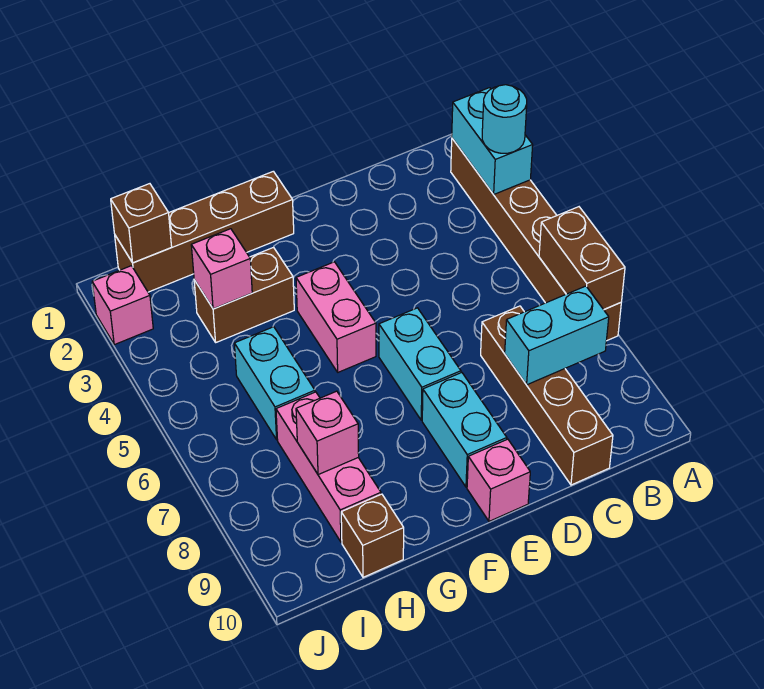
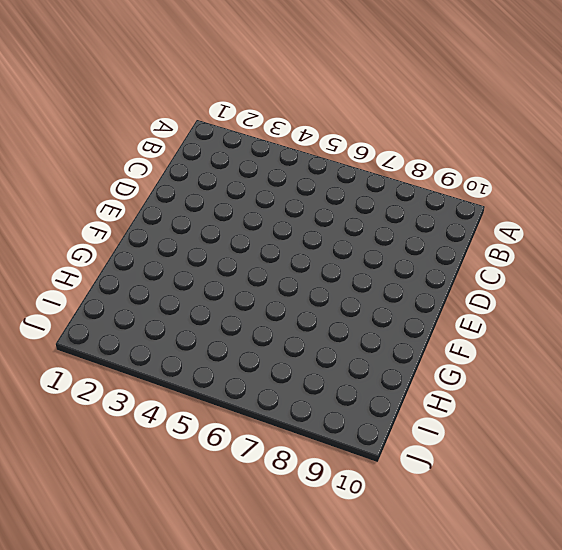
none -> brown brick A2:A7 level 1
none -> brown brick C7:C10 level 1
none -> cyan brick E6:E7 level 1

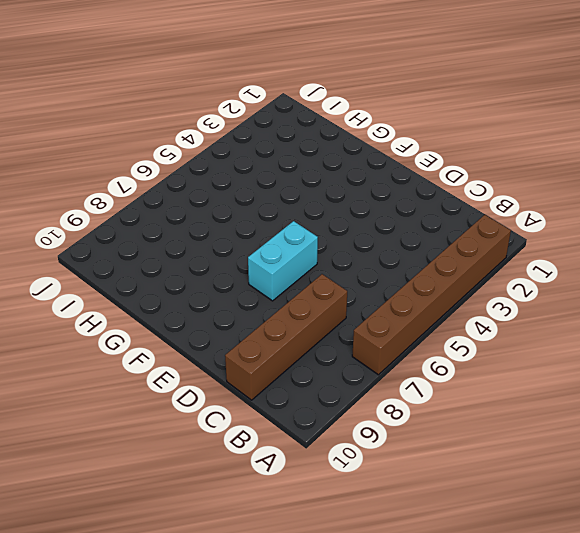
none -> cyan brick E8:E9 level 1
none -> pink brick E10 level 1
none -> brown brick F1:I1 level 1

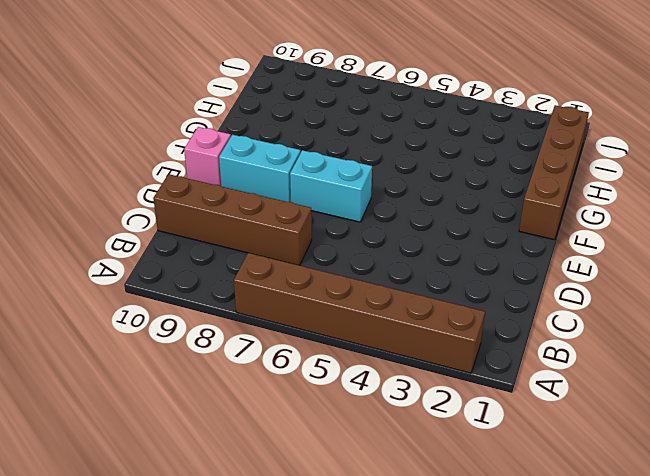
none -> pink brick F4:F5 level 1
none -> brown brick G3:H3 level 1
none -> cyan brick H5:H6 level 1

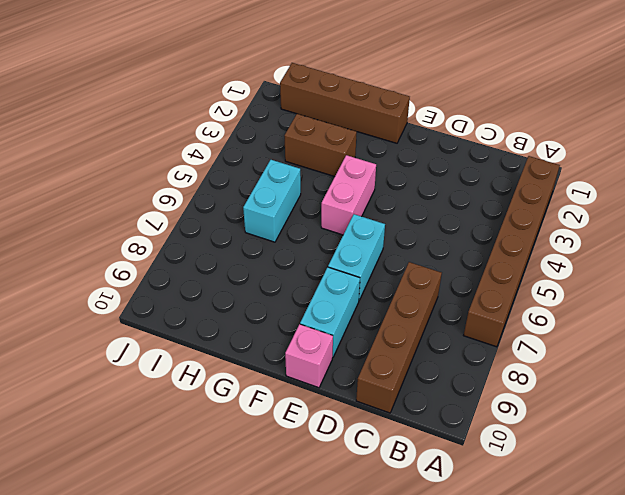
none -> pink brick H7:H9 level 1
none -> brown brick H10 level 1
none -> pink brick J2 level 1

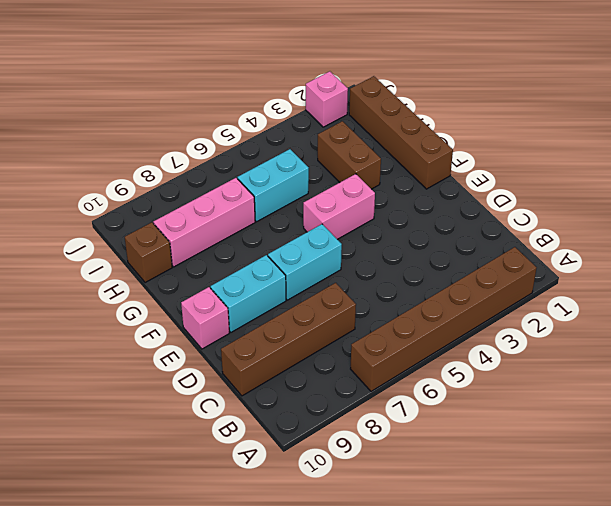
none -> cyan brick A2:A3 level 2
none -> brown brick A6:A7 level 2
none -> cyan brick B8:C8 level 2

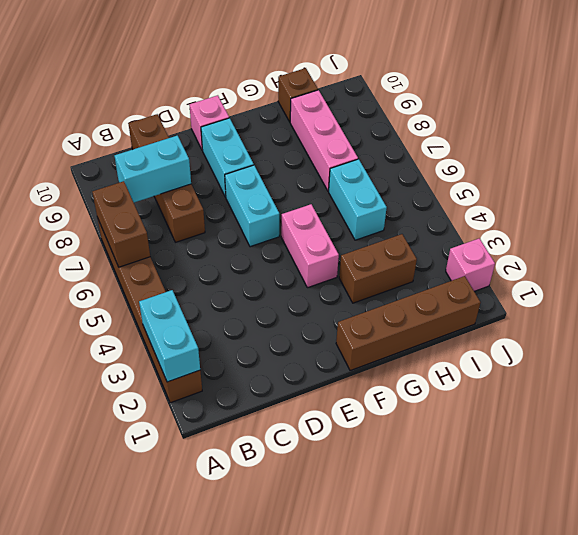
none -> pink brick H3 level 2
none -> pink brick H8 level 2
none -> brown brick I1 level 2

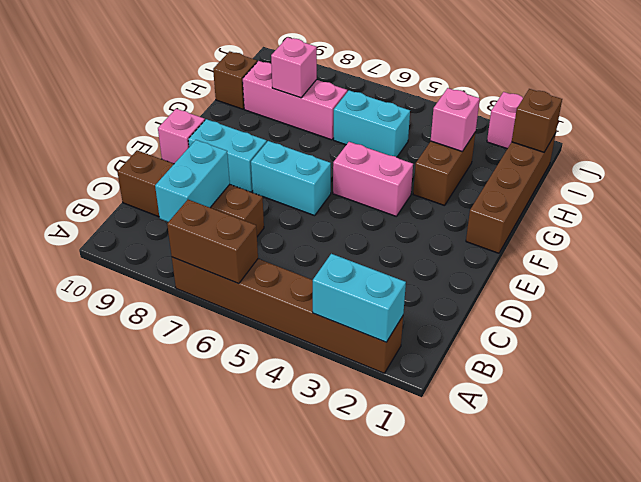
none -> cyan round brick A3 level 3

